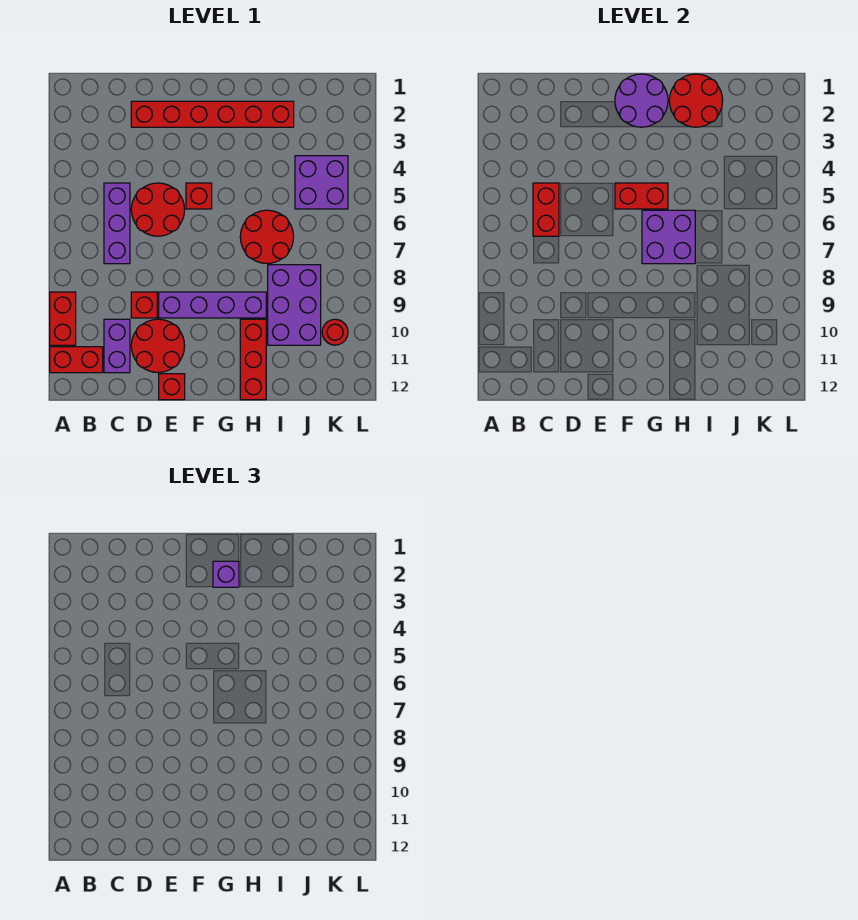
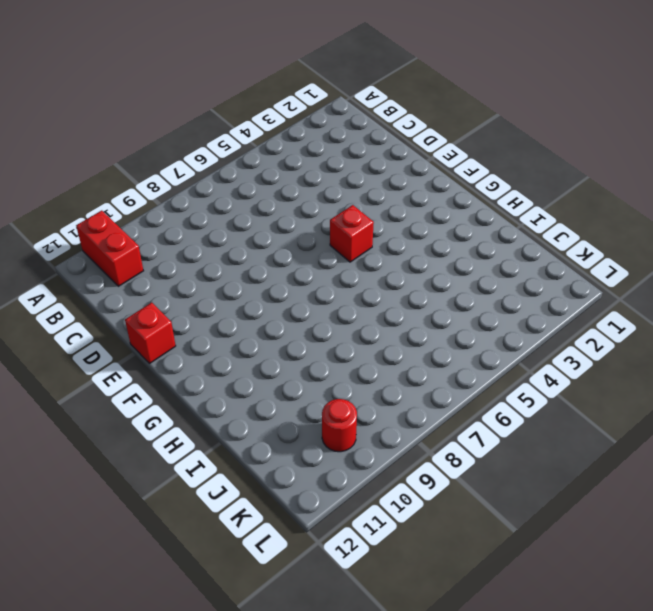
none -> red brick A9:A10 level 1
none -> purple brick C5:C7 level 1
none -> purple brick C10:C11 level 1

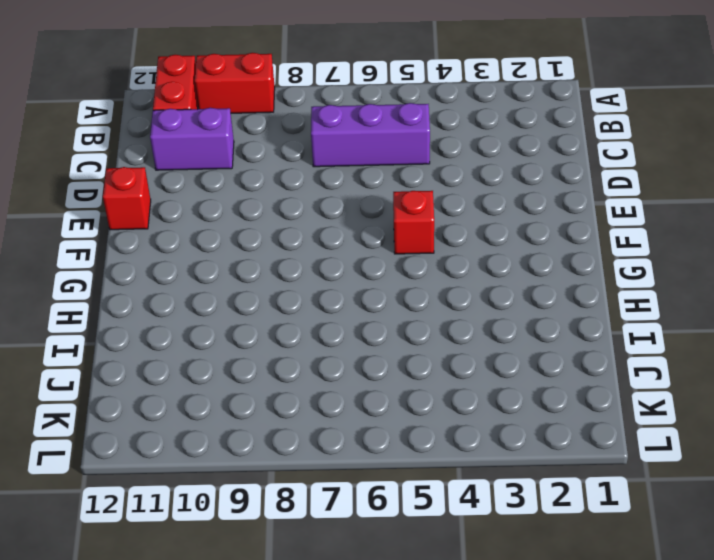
none -> red brick D2:I2 level 1
none -> red round brick D5:E6 level 1
none -> red brick D9 level 1

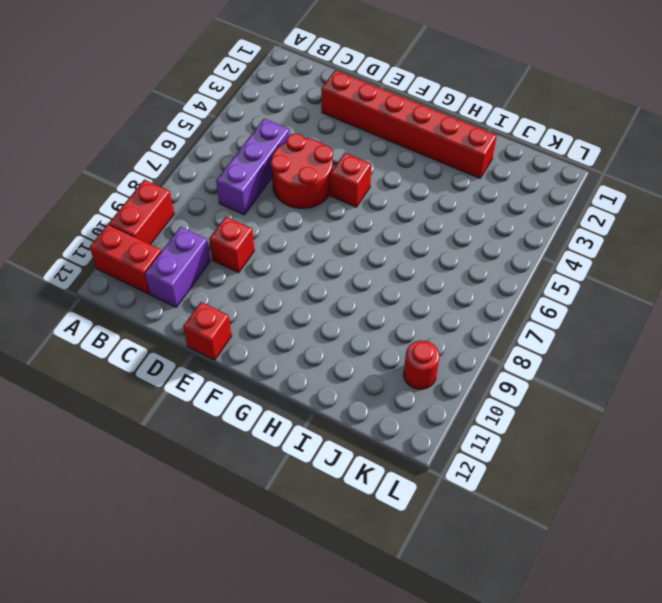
none -> red round brick D10:E11 level 1
none -> purple brick E9:H9 level 1
none -> red round brick H6:I7 level 1

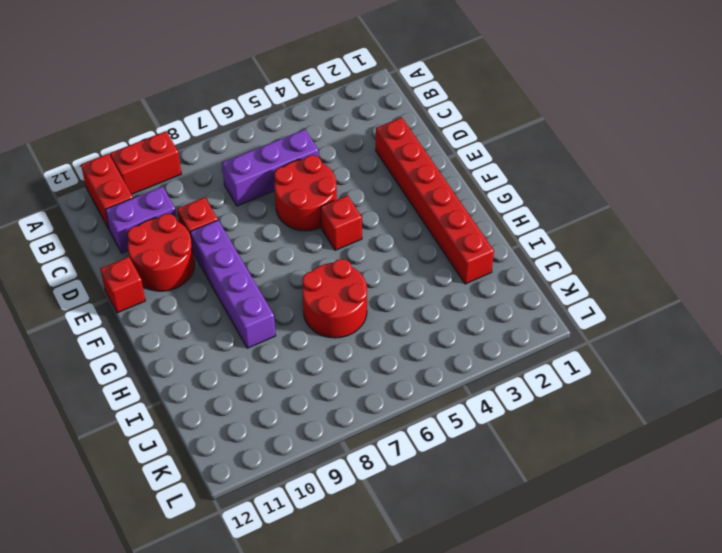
none -> red brick H10:H12 level 1
none -> purple brick I8:J10 level 1
none -> purple brick J4:K5 level 1

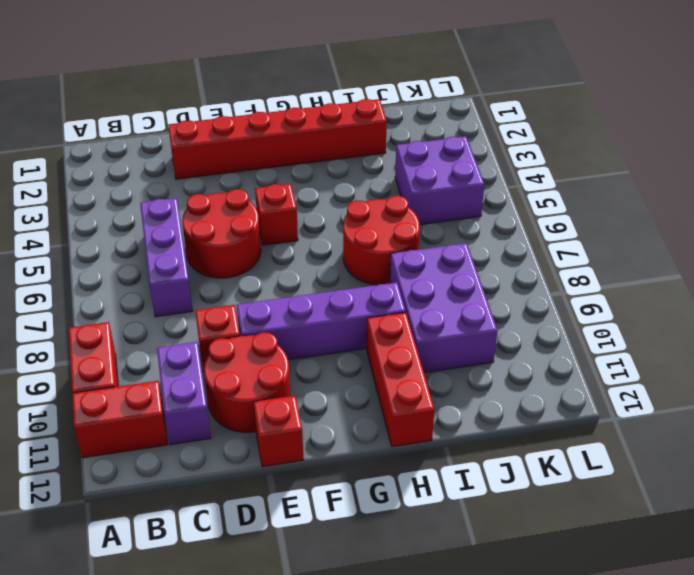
none -> red round brick K10 level 1
none -> red brick C5:C6 level 2
none -> purple round brick F1:G2 level 2

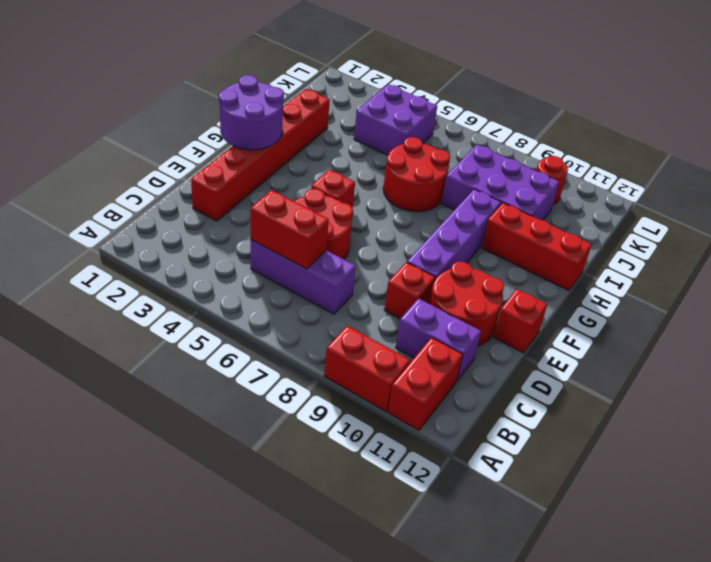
none -> red brick F5:G5 level 2
none -> purple brick G6:H7 level 2
none -> red round brick H1:I2 level 2

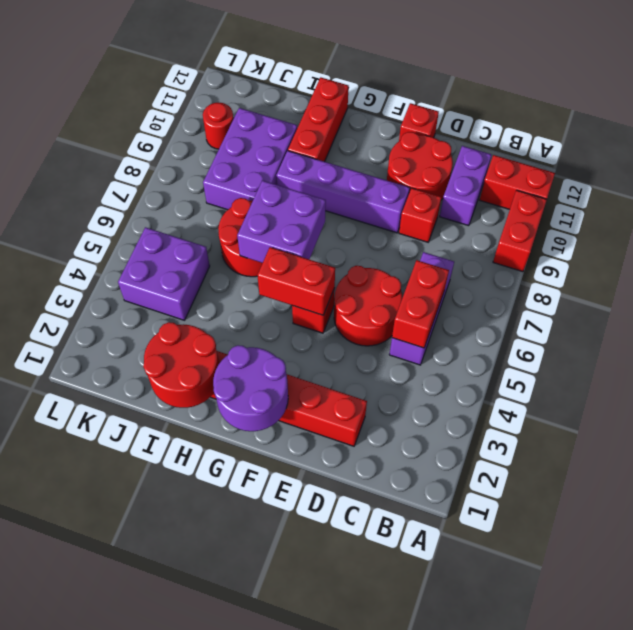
none -> purple brick G2 level 3

